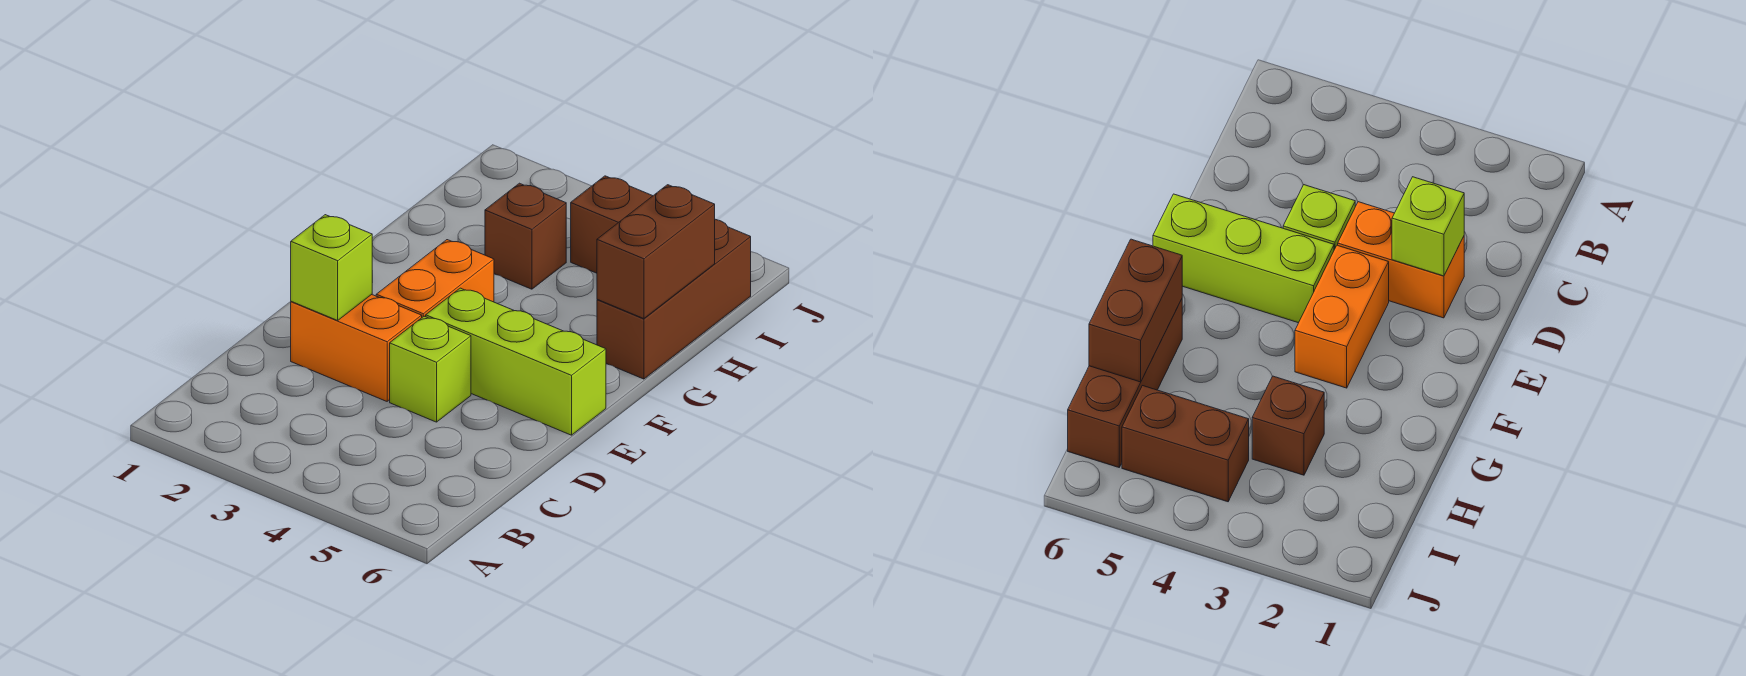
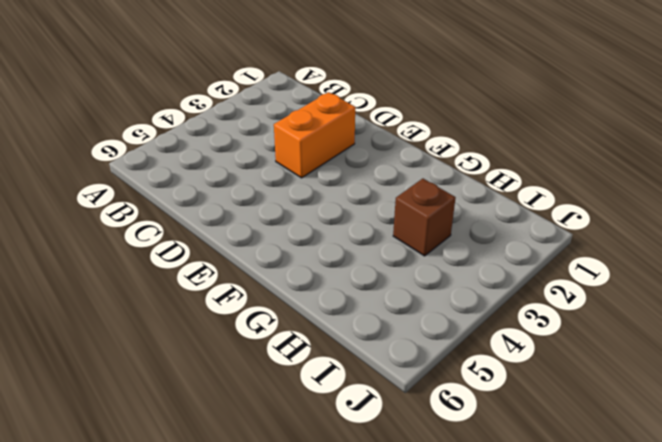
none -> lime brick D4 level 1
none -> orange brick E3:F3 level 1

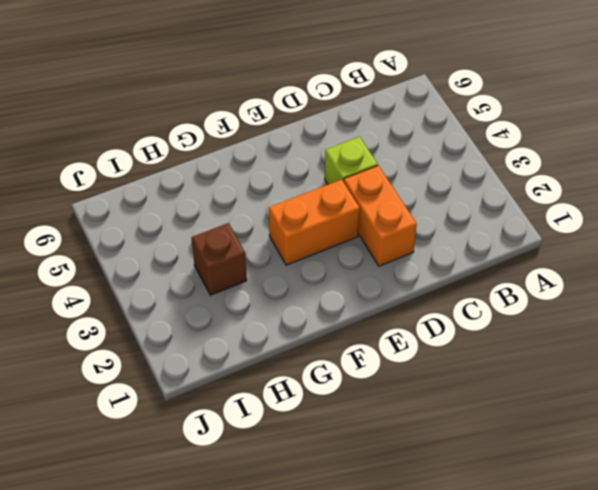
none -> lime brick E4:E6 level 1
none -> brown brick G6:I6 level 1

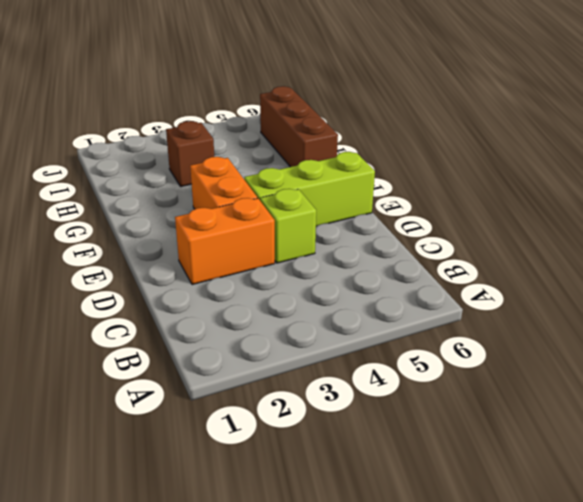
none -> brown brick I4:I5 level 1
none -> lime brick D2 level 2

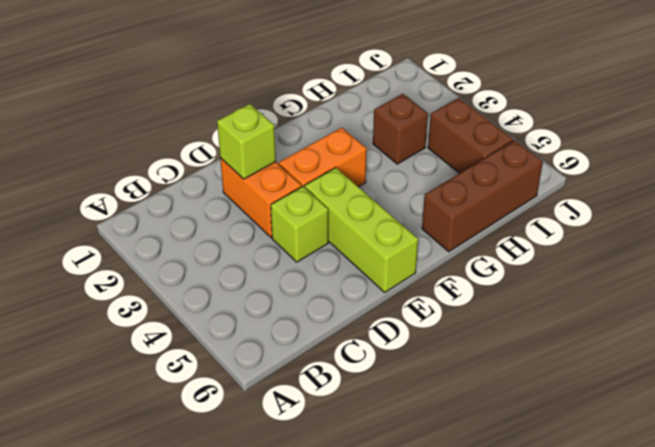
none -> brown brick G6:H6 level 2

